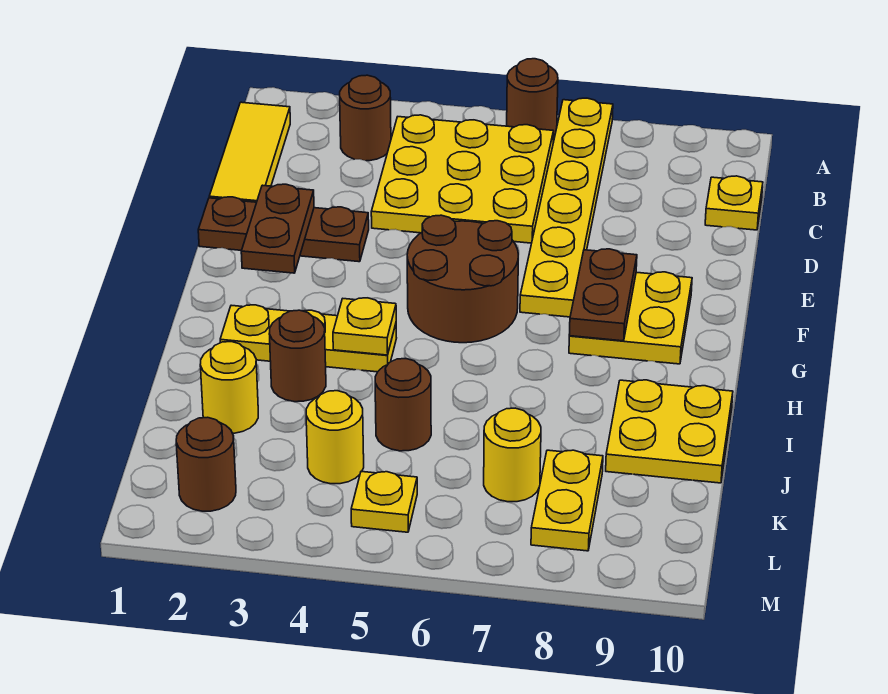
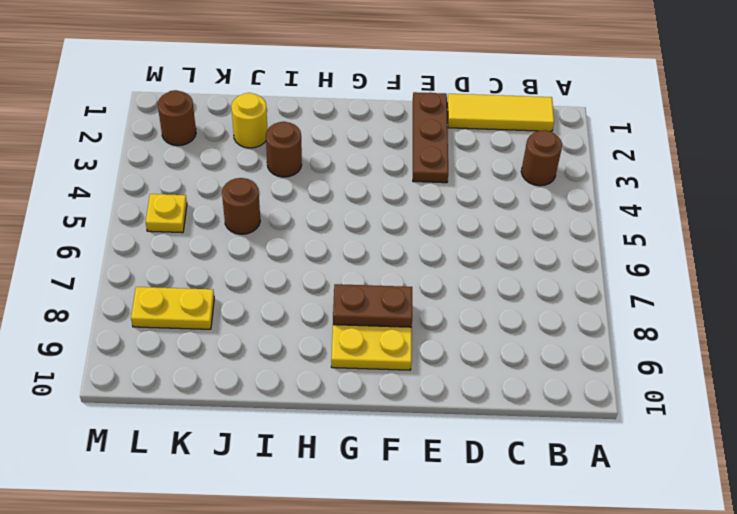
none -> brown round brick A6 level 1
none -> yellow plate A7:F7 level 1
none -> yellow plate B4:D6 level 1

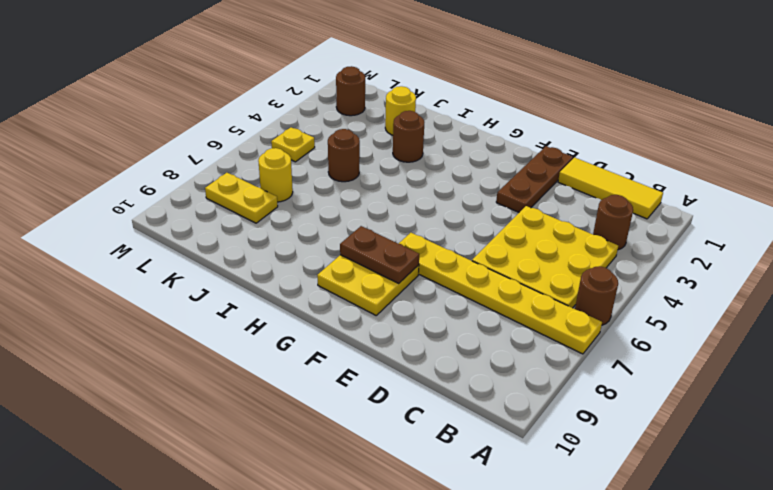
none -> yellow plate C10 level 1
none -> brown round brick F5:G6 level 1
none -> yellow plate H2:H4 level 1

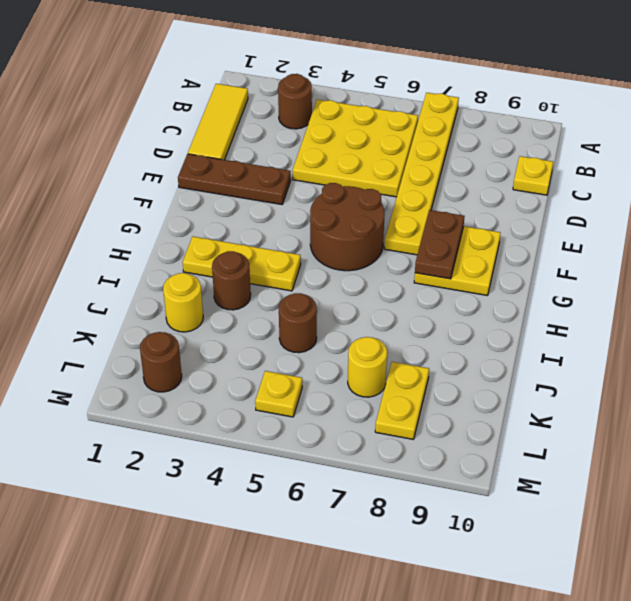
none -> brown round brick A6 level 1
none -> yellow plate I9:J10 level 1
none -> yellow round brick K4 level 1

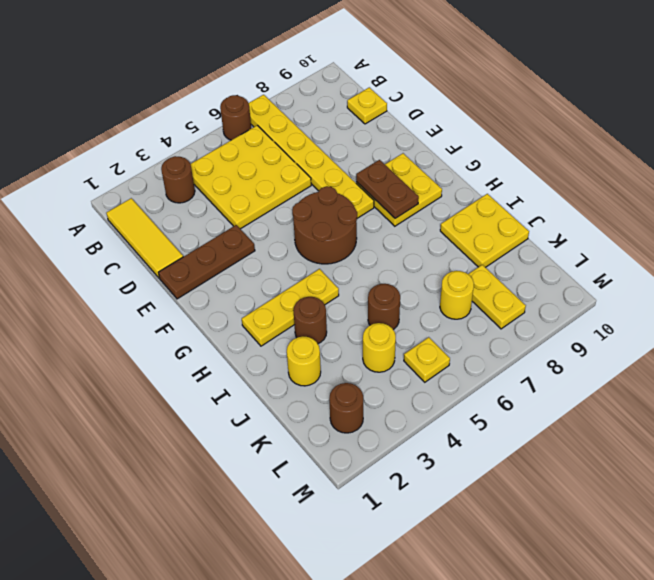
none -> brown plate E2:F2 level 2
none -> yellow plate H4 level 2

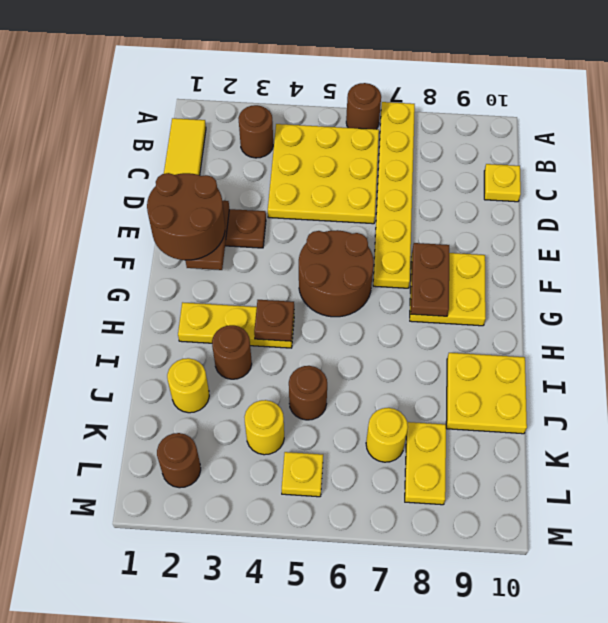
brown round brick E1:F2 level 3 -> none
brown plate H4 level 2 -> yellow plate H4 level 2

